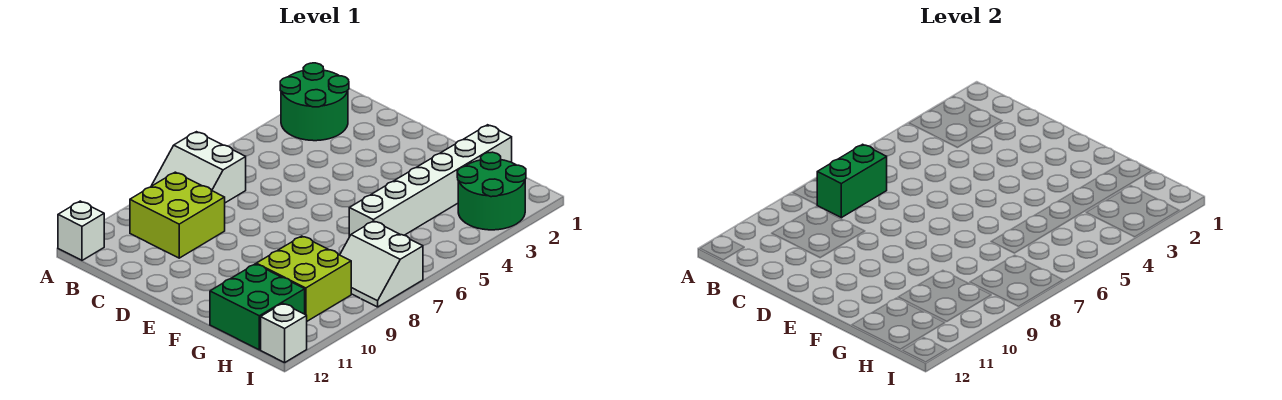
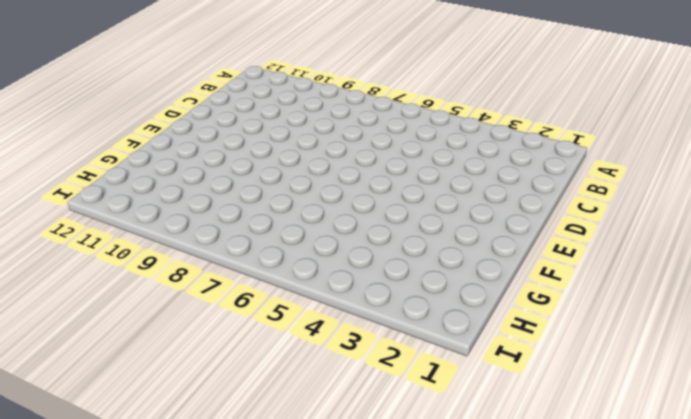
none -> green round brick A2:B3 level 1
none -> white slope A7:B8 level 1 top 7

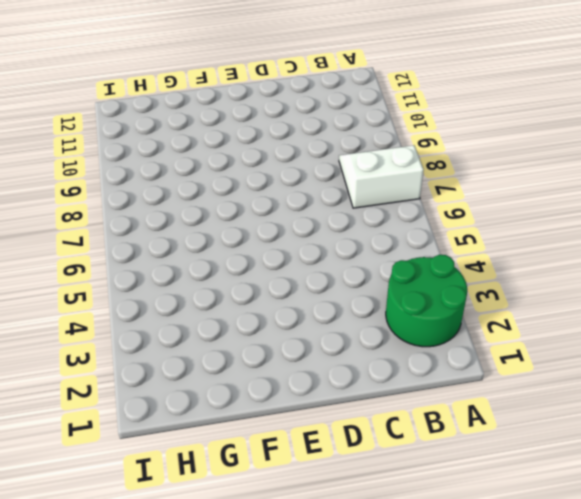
none -> white brick A12 level 1
none -> lime brick B9:C10 level 1

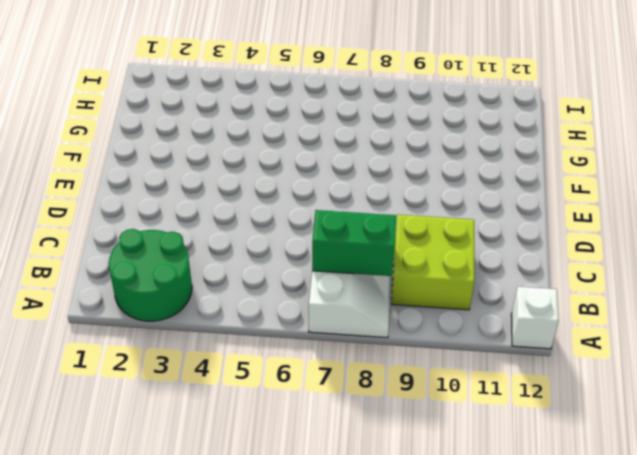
none -> white brick G1:G6 level 1
none -> lime brick G9:H10 level 1

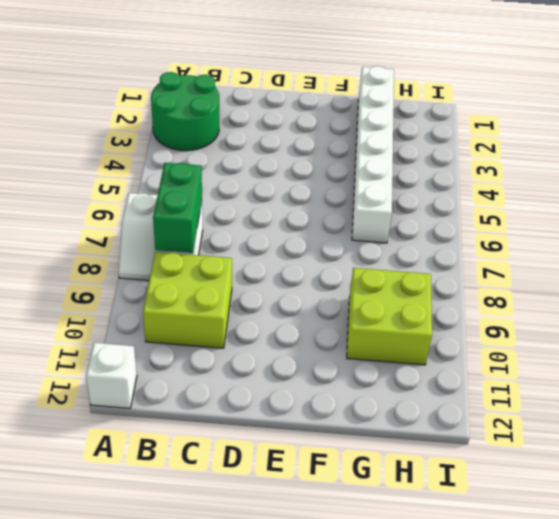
none -> green brick G11:H12 level 1
none -> green round brick H2:I3 level 1

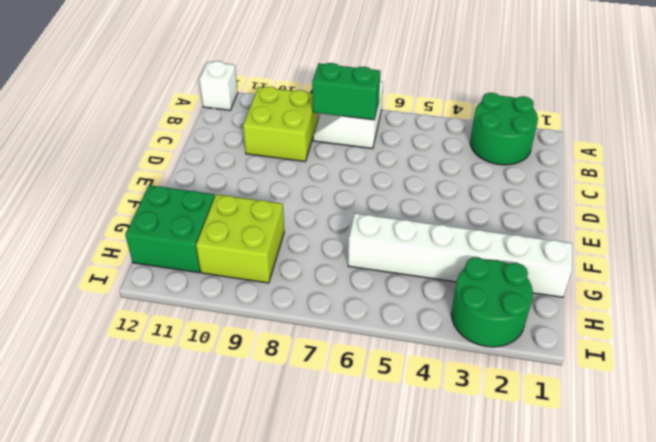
none -> white slope H7:I8 level 1 top 7
none -> white brick I12 level 1

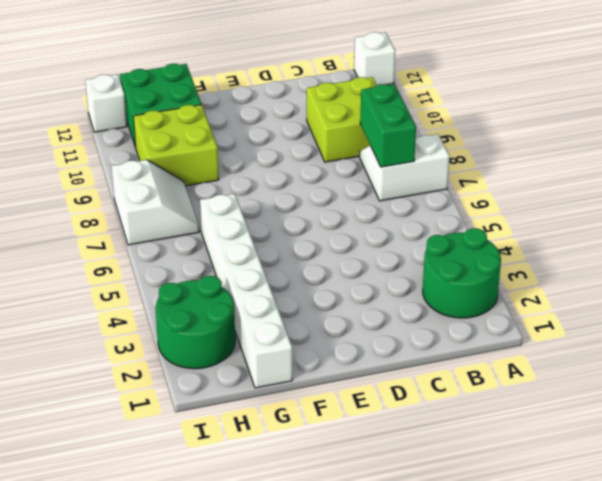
white slope H7:I8 level 1 top I -> white slope H7:I8 level 1 top 7

